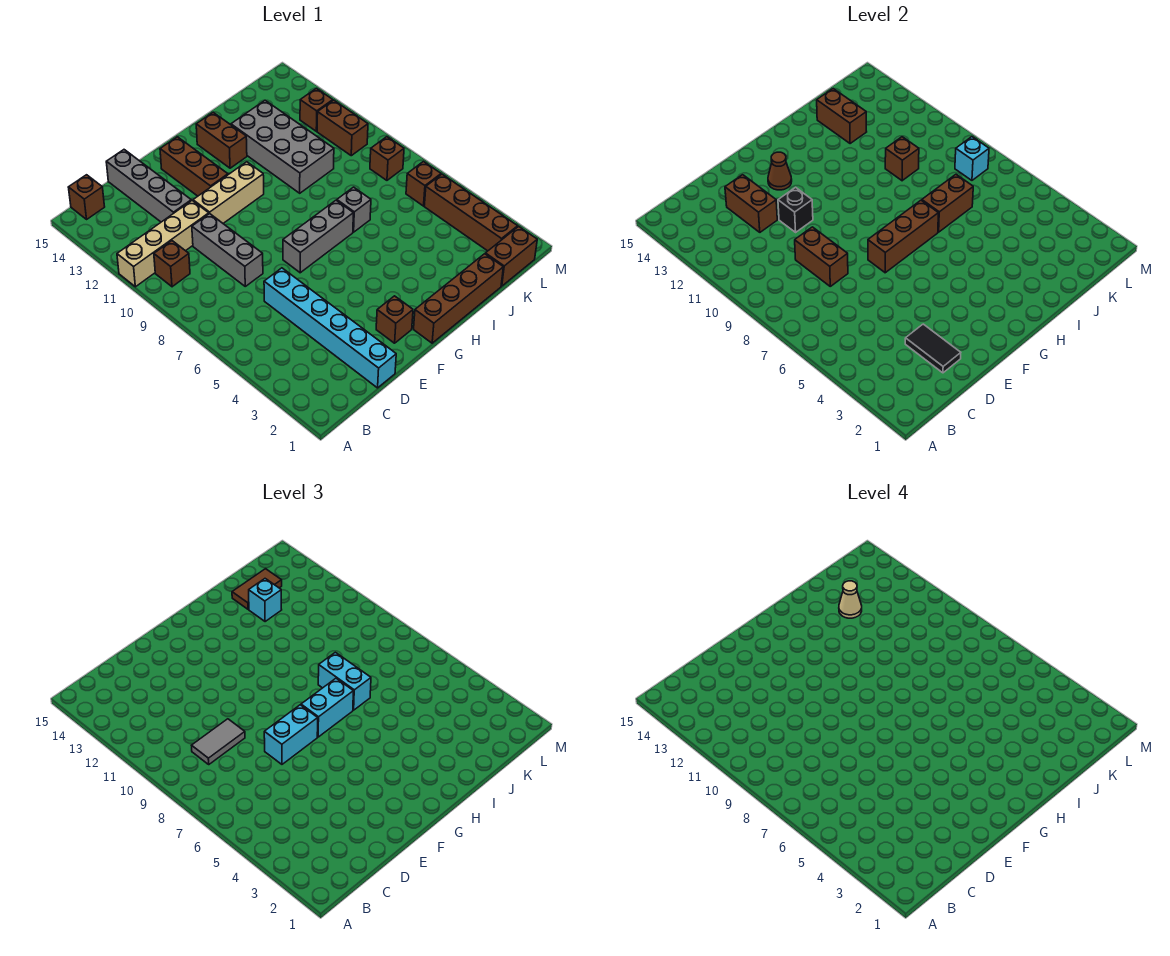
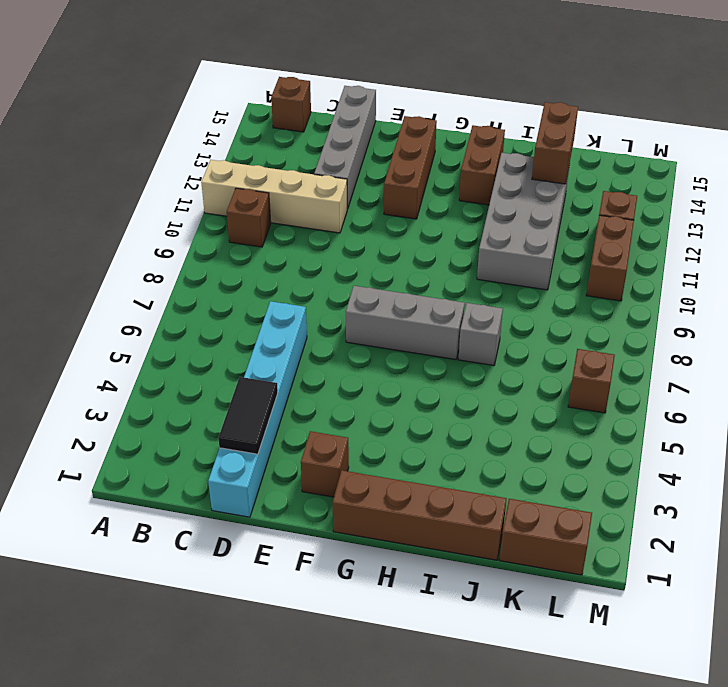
none -> grey brick D8:D10 level 1
none -> tan brick E11:G11 level 1
none -> brown brick L2:L5 level 1
none -> brown brick L8 level 1

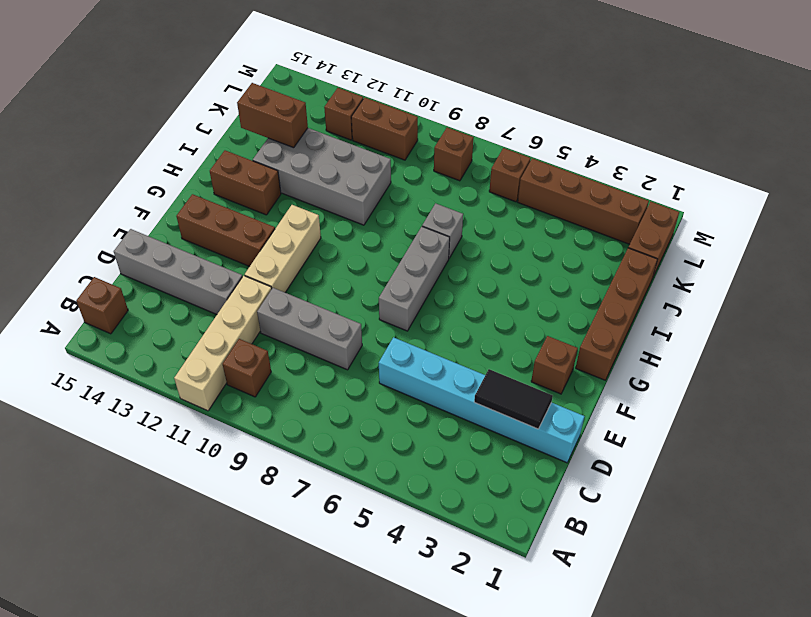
none -> brown brick D8:D9 level 2
none -> brown brick D12:D13 level 2
none -> black brick E11 level 2
none -> brown brick F7:H7 level 2

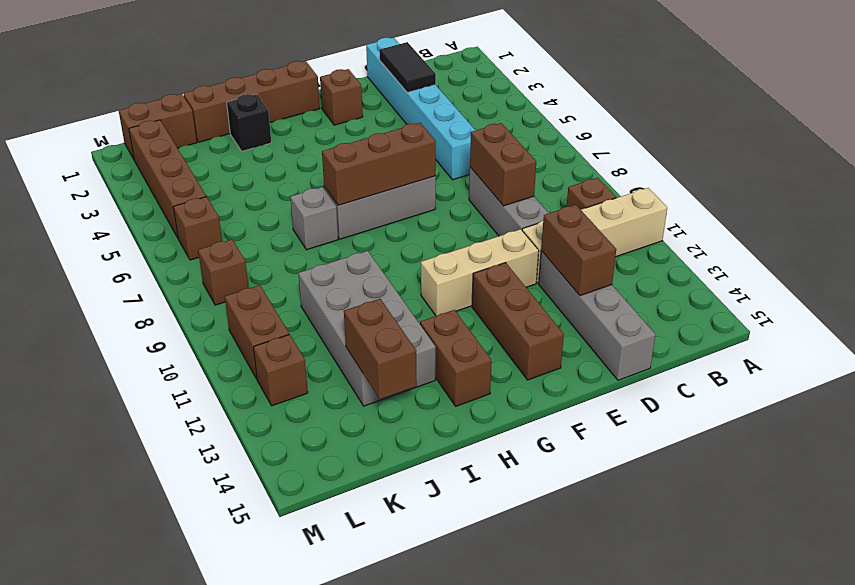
black brick I2 level 1 -> black brick E11 level 2
none -> brown brick B15 level 1
none -> brown cone F13 level 2
none -> brown brick I7:J7 level 2
none -> brown brick J10 level 2

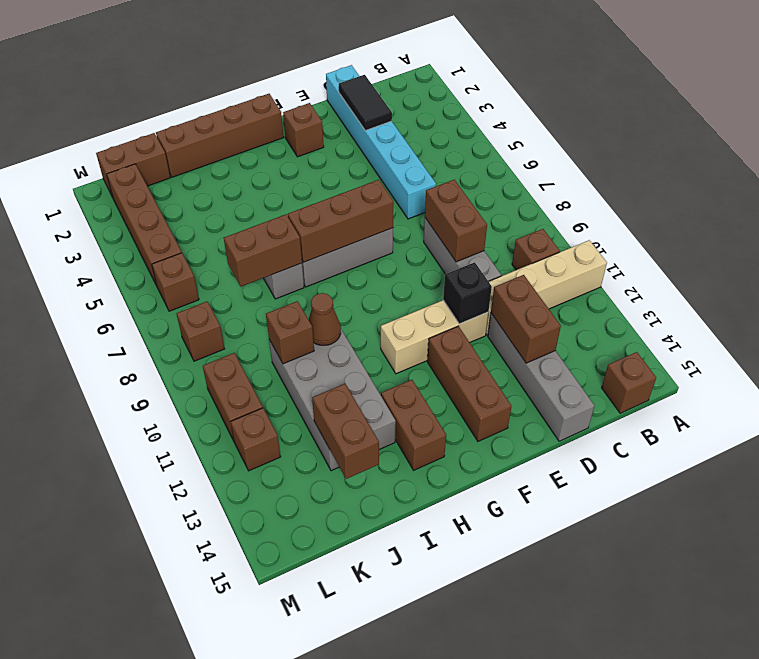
brown cone I10 level 2 -> brown cone F13 level 2
none -> cyan brick L8 level 2
none -> grey tile C9:D9 level 3
none -> cyan brick E7:F7 level 3
none -> cyan brick G7:H7 level 3

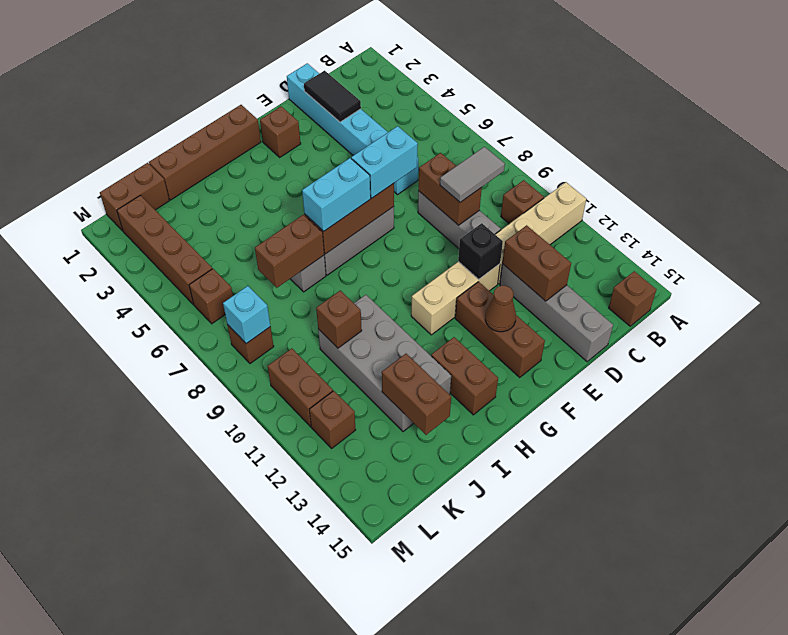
none -> cyan brick I7:I8 level 3
none -> cyan brick J13 level 3
none -> brown tile J14:K14 level 3
none -> tan cone J13 level 4

